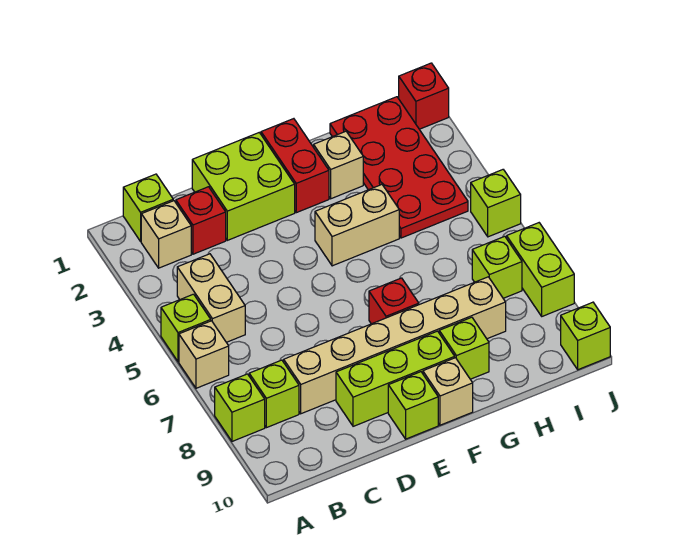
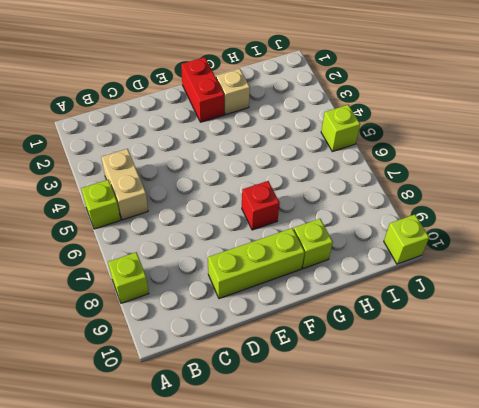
none -> tan brick A6 level 1
none -> lime brick B1 level 1
none -> tan brick B2 level 1

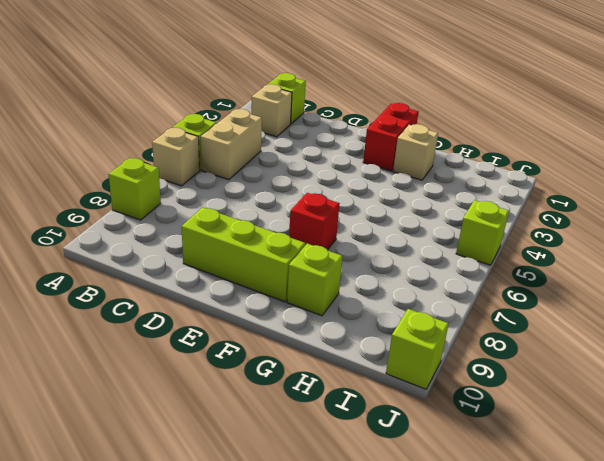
none -> lime brick B8 level 1
none -> red brick C2 level 1
none -> tan brick C8:H8 level 1

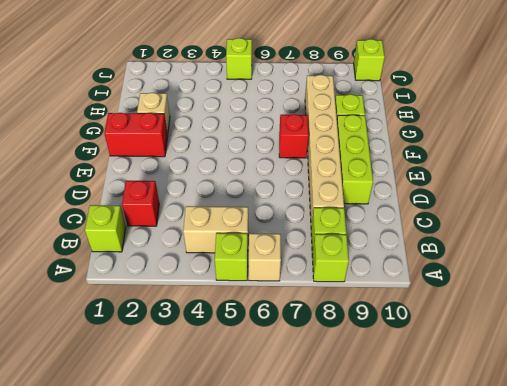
none -> tan brick B2 level 1
none -> lime brick D1:E2 level 1
none -> lime brick E10 level 1

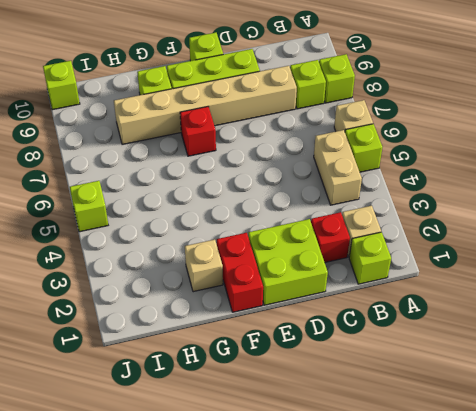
none -> tan brick F4:G4 level 1
none -> tan brick F10 level 1
none -> red plate H1:I4 level 1

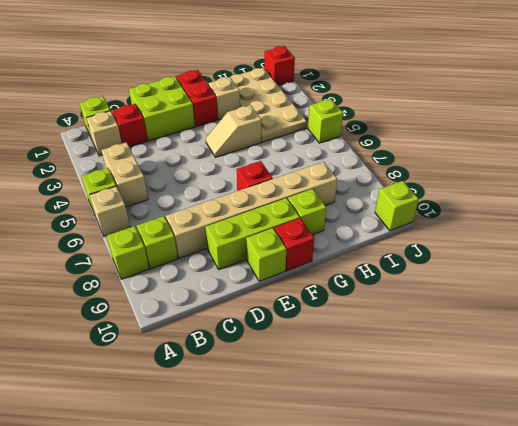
tan slope F4:G4 level 1 top G -> tan brick F4:G4 level 1
red brick F10 level 1 -> tan brick F10 level 1
tan plate H1:I4 level 1 -> red plate H1:I4 level 1
none -> lime brick I7 level 1
none -> lime brick J7:J8 level 1

